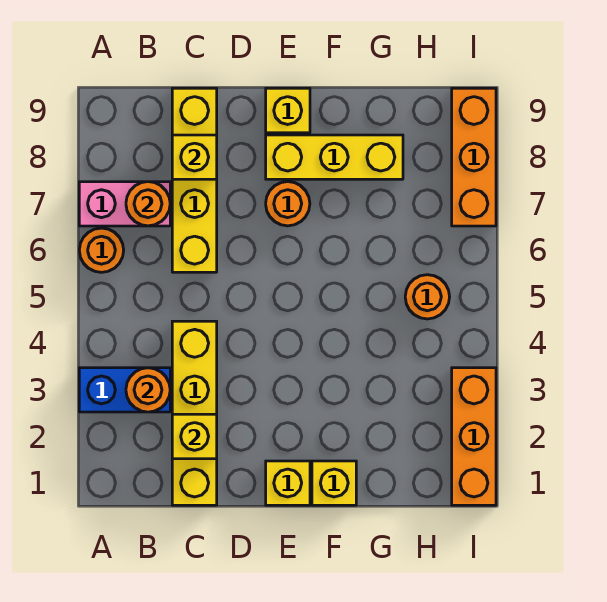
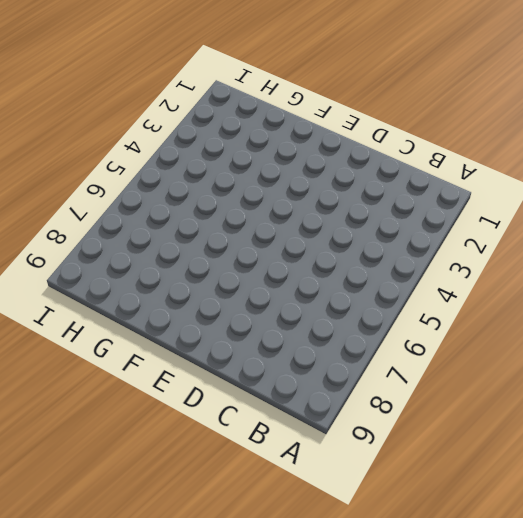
none -> blue brick A3:B3 level 1
none -> orange round brick A6 level 1
none -> pink brick A7:B7 level 1

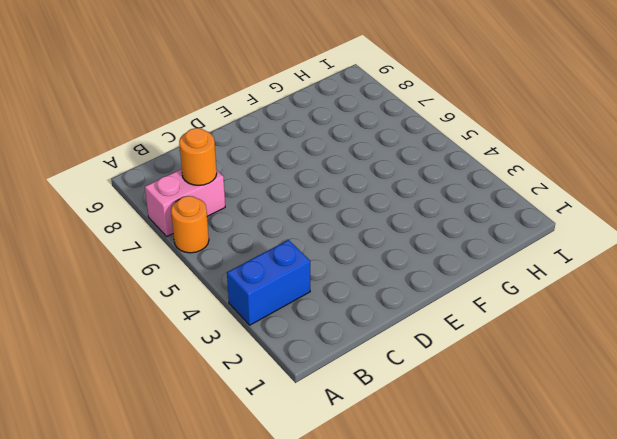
none -> yellow brick C1:C4 level 1
none -> yellow brick C6:C9 level 1
none -> yellow brick E1 level 1

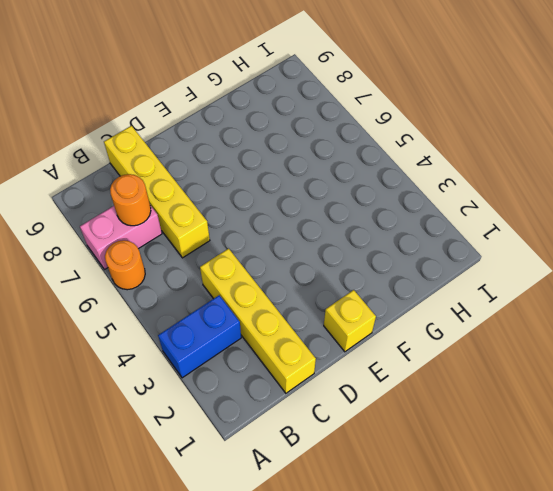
none -> orange round brick E7 level 1
none -> yellow brick E8:G8 level 1
none -> yellow brick E9 level 1

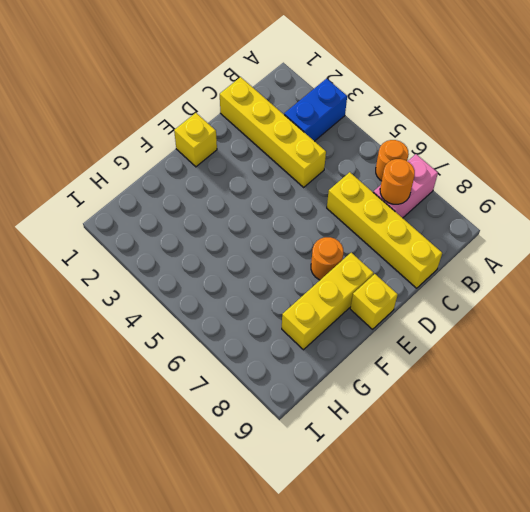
none -> yellow brick F1 level 1
none -> orange round brick H5 level 1
none -> orange brick I1:I3 level 1

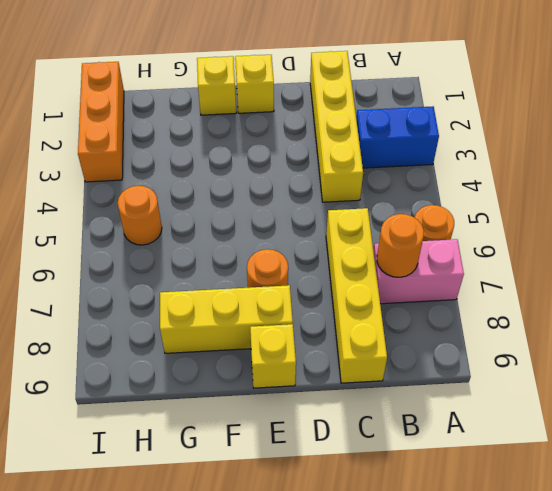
none -> orange brick I7:I9 level 1
none -> orange round brick B3 level 2
none -> yellow brick C2 level 2

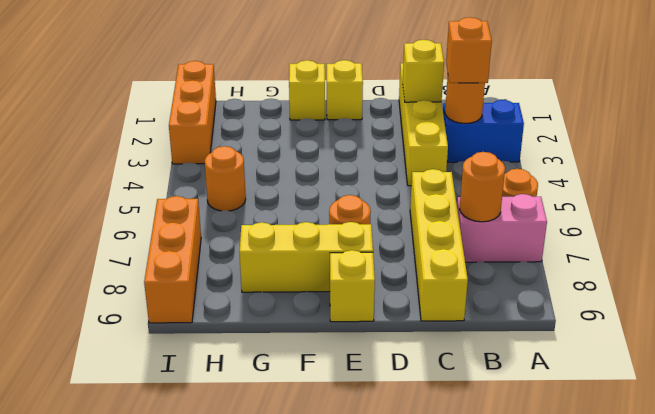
orange brick B3 level 3 -> none
none -> yellow brick C8 level 2

